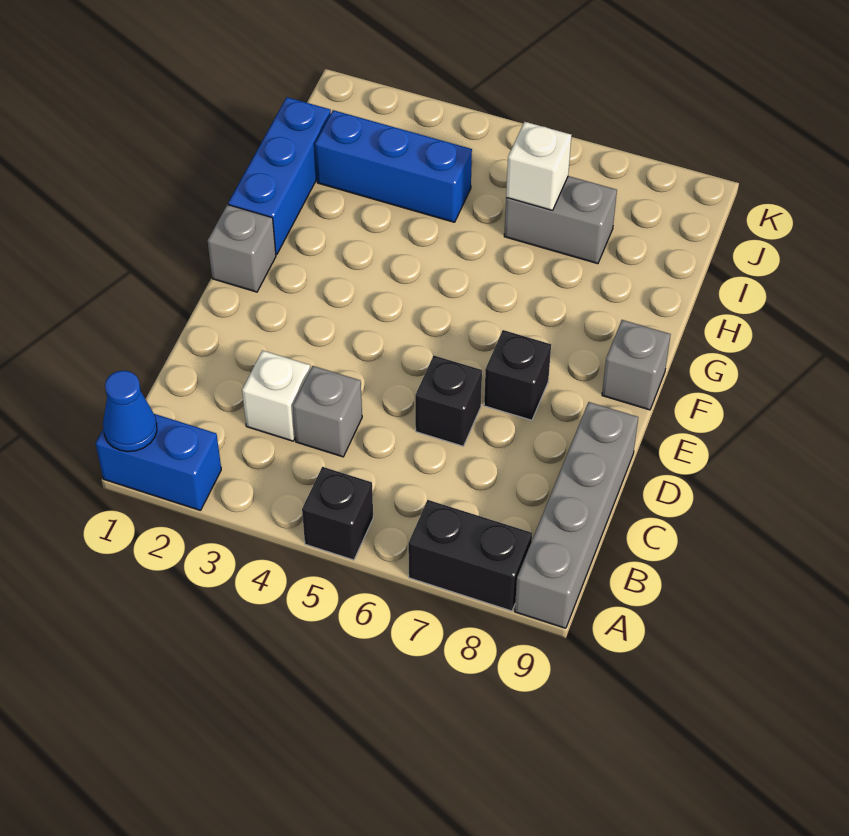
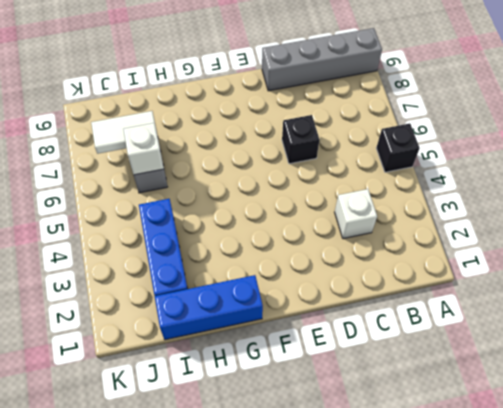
white tile I7:J7 level 2 -> none
none -> blue brick A1:A2 level 1
none -> black brick A7:A8 level 1
none -> grey brick C4 level 1

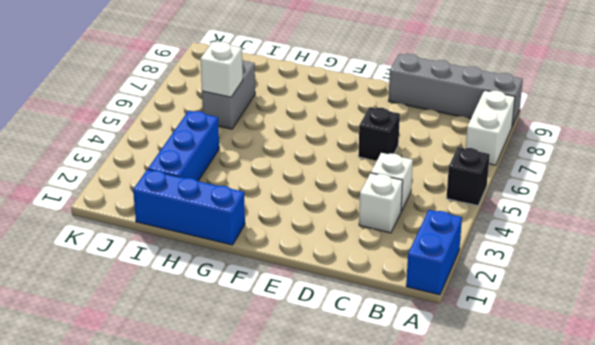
white brick A7:A8 level 1 -> black brick A7:A8 level 1
white brick C4 level 1 -> grey brick C4 level 1
none -> black brick E7 level 1
none -> grey brick F1 level 1
none -> grey brick F9 level 1

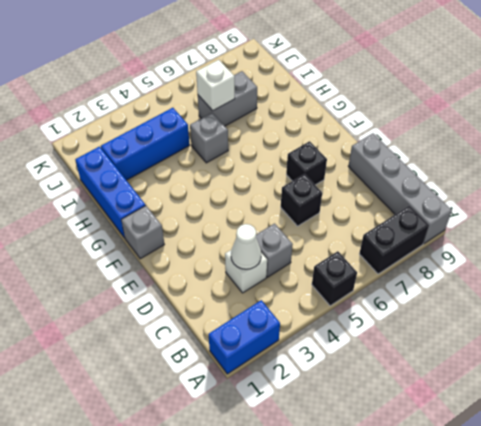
white cone C3 level 2 -> none
grey brick H5 level 1 -> grey brick F9 level 1
none -> blue cone A1 level 2

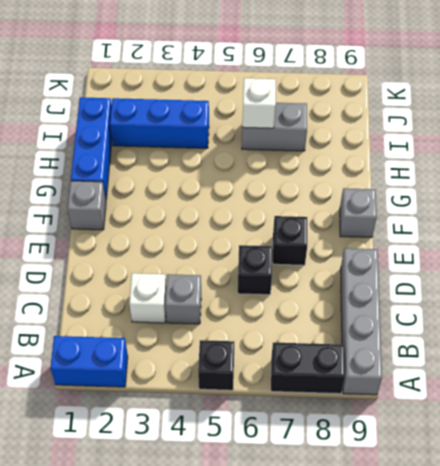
none -> blue cone A1 level 2

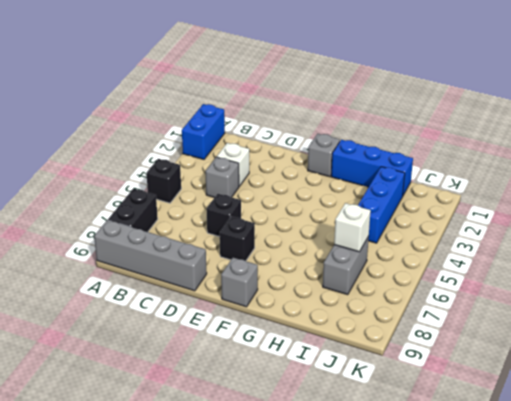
none -> blue cone A1 level 2

